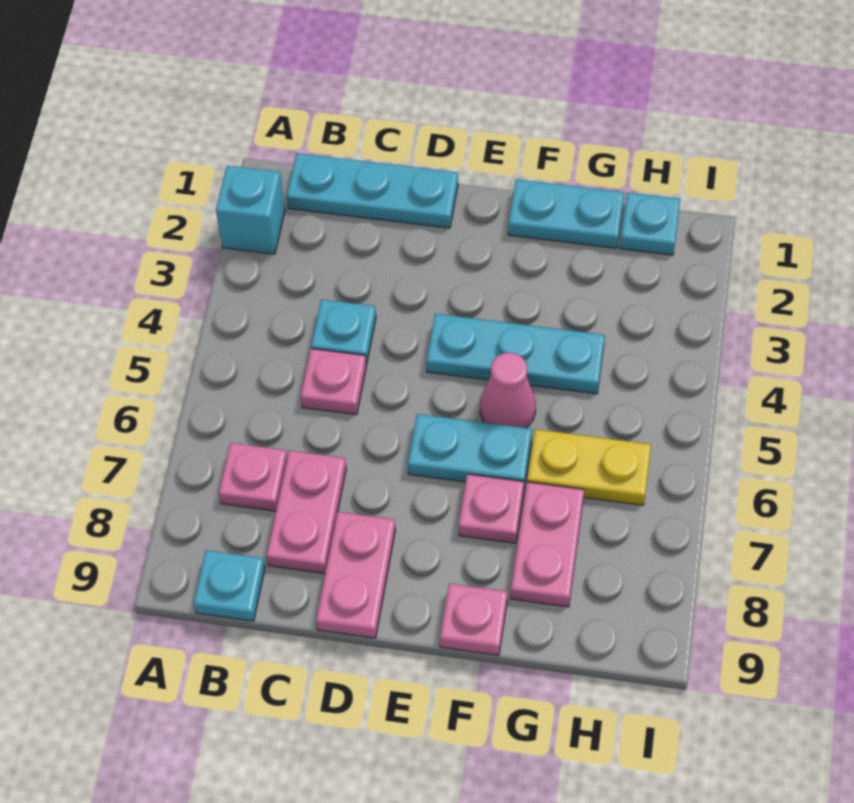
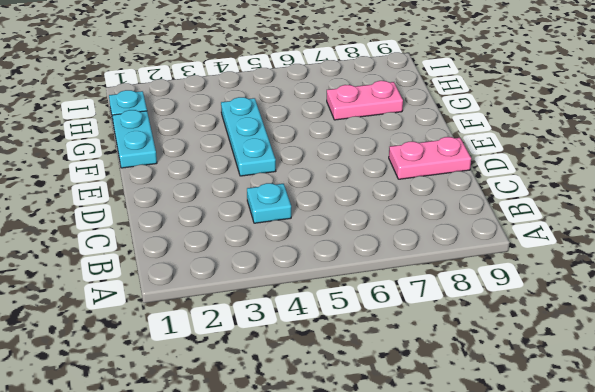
none -> cyan brick A2 level 1
none -> cyan plate B1:D1 level 1
none -> pink plate B7 level 1

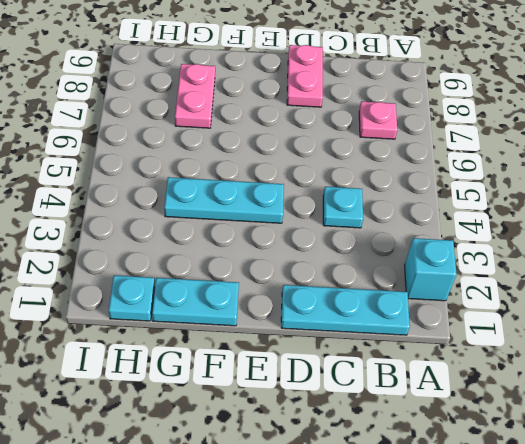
none -> cyan plate B9 level 1
none -> pink plate C5 level 1
none -> pink plate C7:C8 level 1

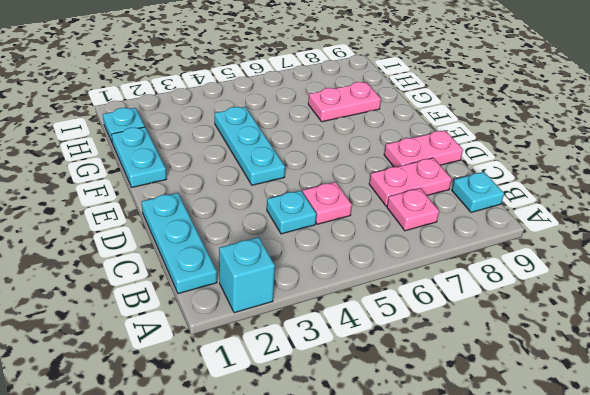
none -> cyan plate E6:F6 level 1
none -> pink cone F5 level 1
none -> pink plate F7 level 1

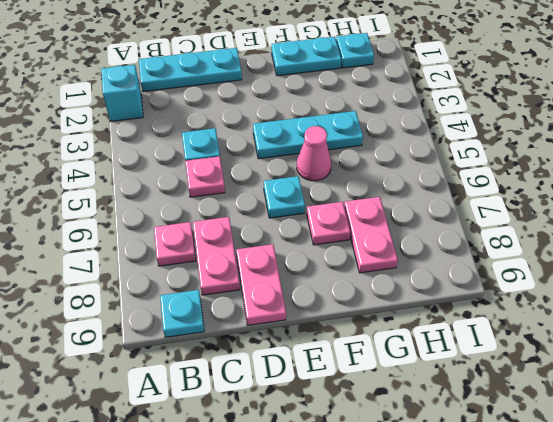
cyan plate E6 level 1 -> cyan plate E6:F6 level 1
none -> pink plate F9 level 1
none -> yellow plate G6:H6 level 1

